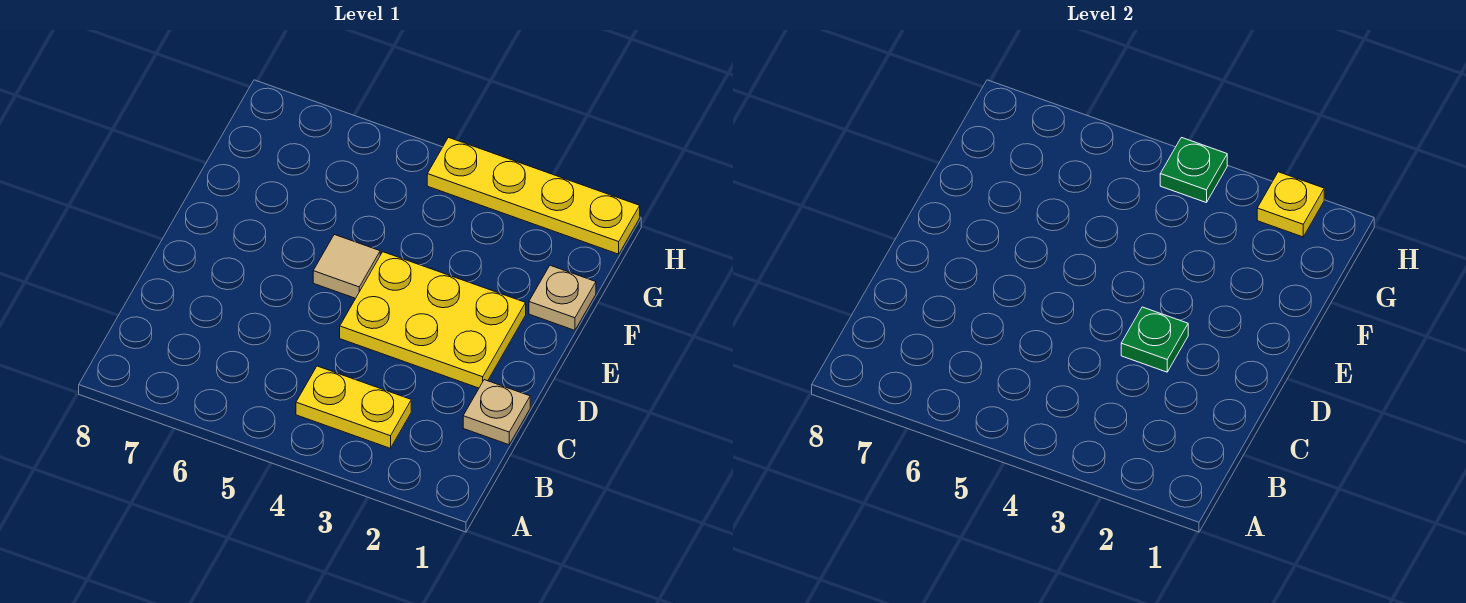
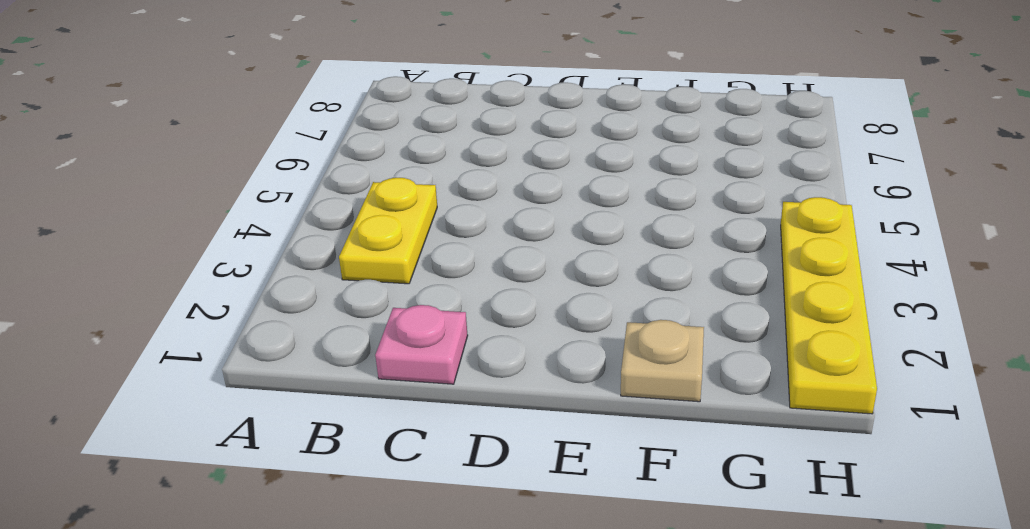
pink plate C1 level 1 -> tan plate C1 level 1
none -> yellow plate D2:E4 level 1
none -> tan tile E5 level 1

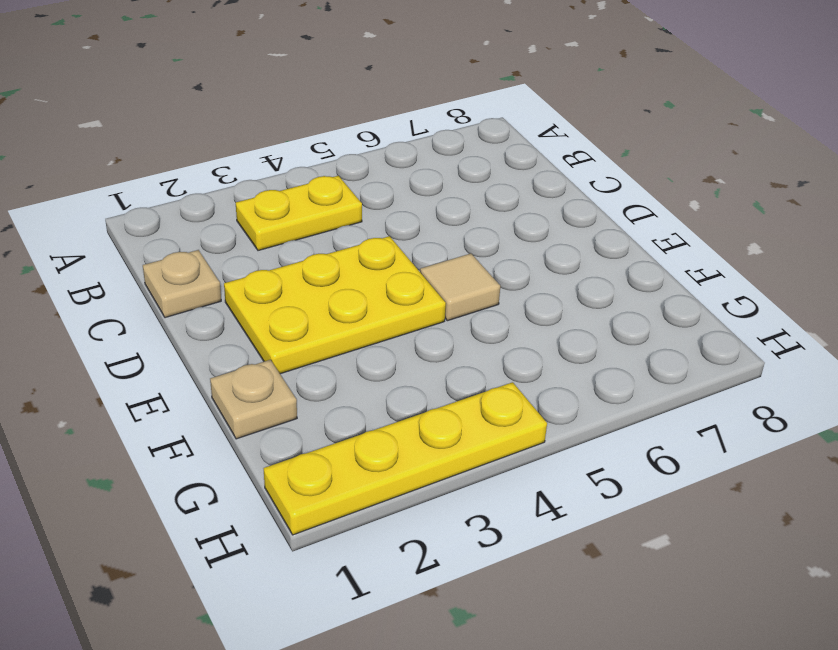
none -> green plate D3 level 2
none -> yellow plate H2 level 2

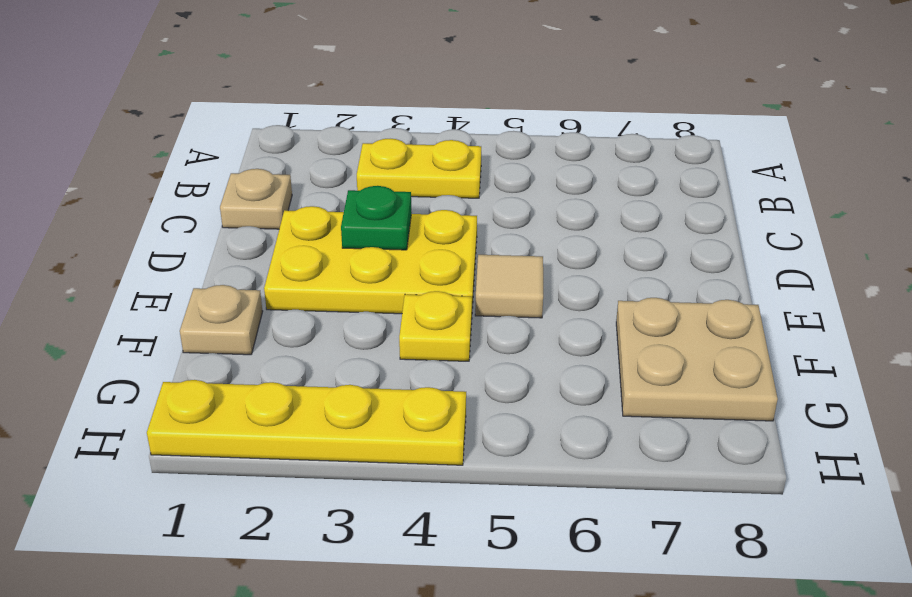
yellow plate F4 level 1 -> yellow plate H2 level 2
tan plate F7:G8 level 1 -> none
none -> green plate H4 level 2

